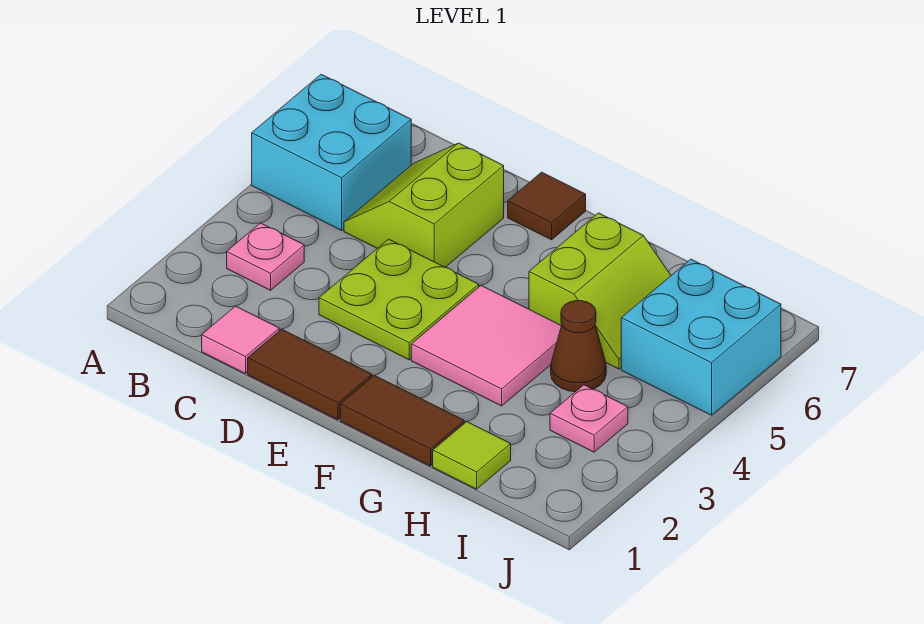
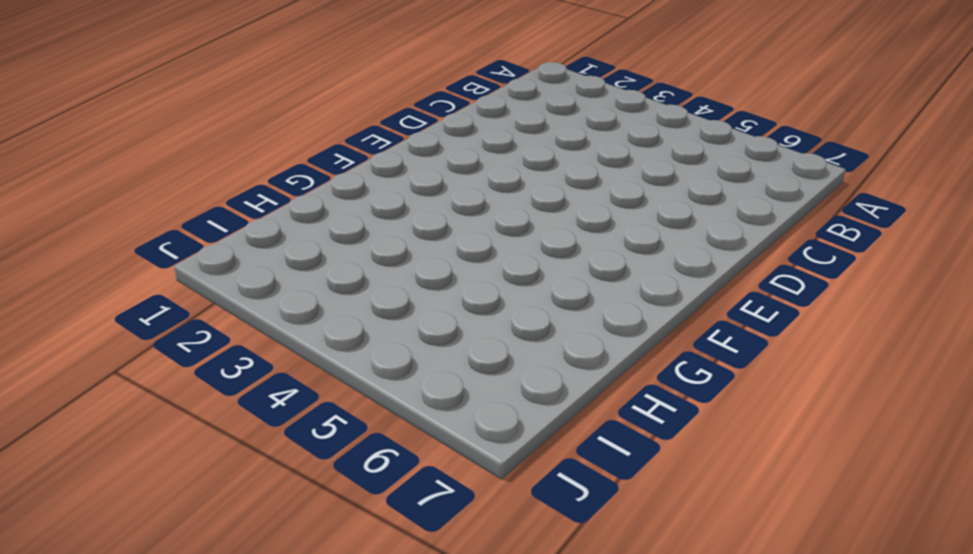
none -> cyan brick A5:B6 level 1
none -> pink plate B3 level 1
none -> pink tile C1 level 1

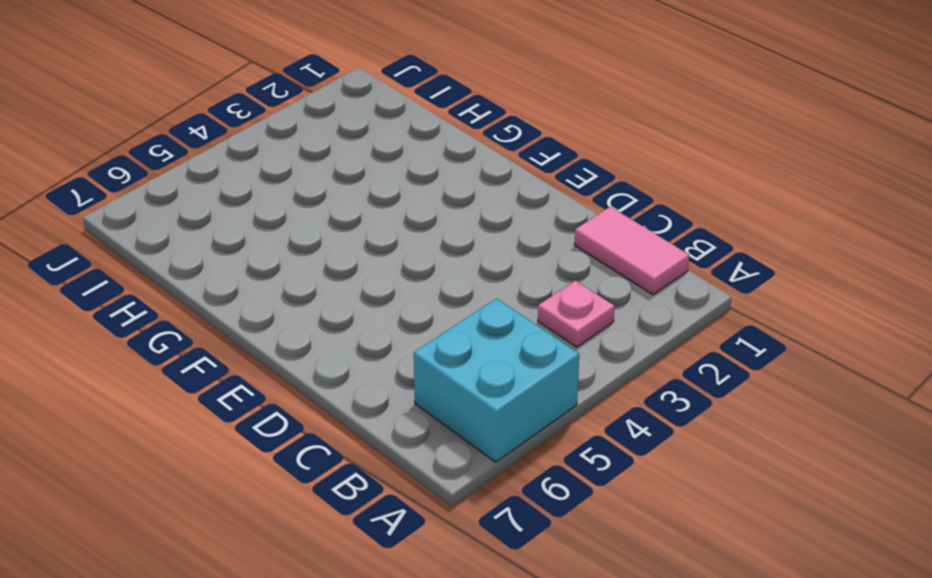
pink tile B1:C1 level 1 -> pink tile C1 level 1
none -> lime slope C5:D6 level 1 top D
none -> brown tile D1:E1 level 1
none -> lime plate D3:E4 level 1

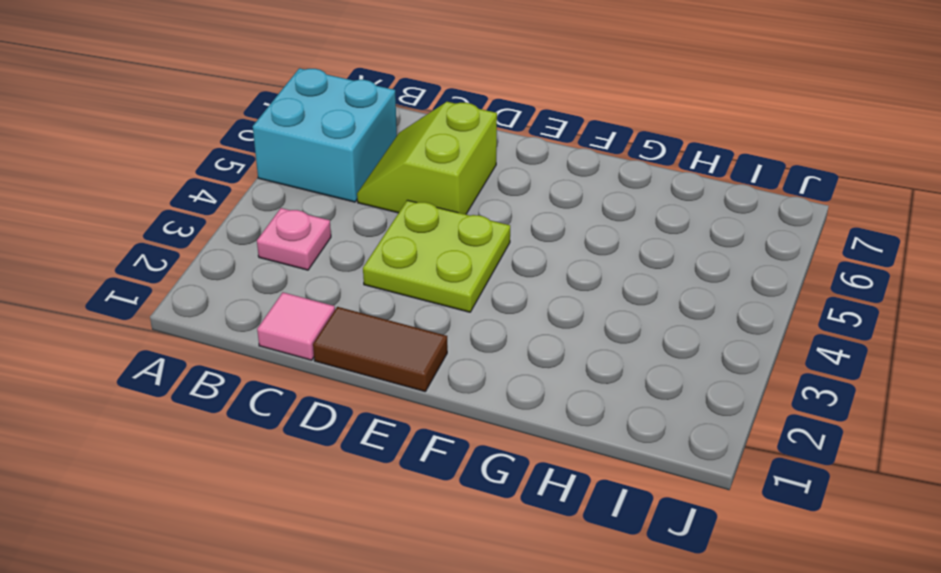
none -> brown tile E7 level 1
none -> brown tile F1:G1 level 1
none -> pink tile F3:G4 level 1

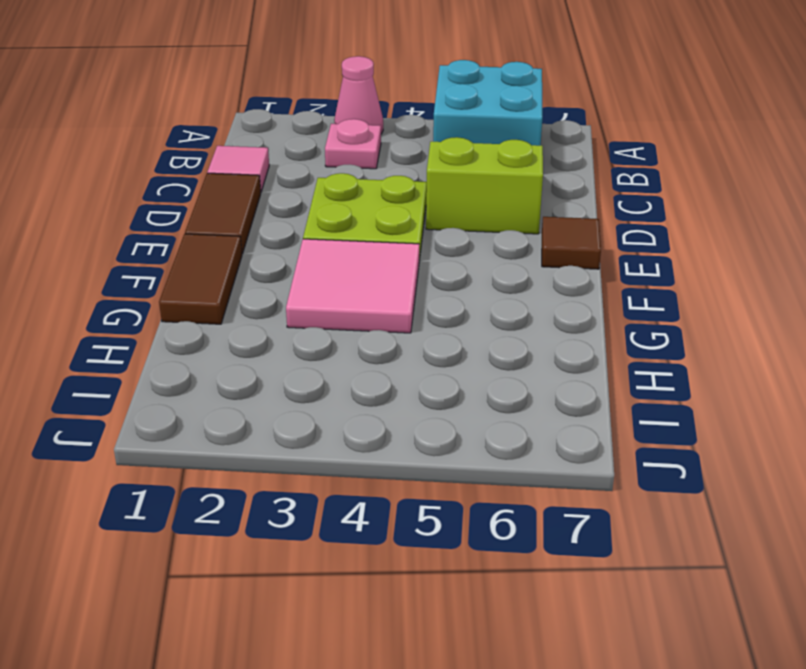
pink cone A3 level 1 -> none
none -> lime slope G5:H6 level 1 top G
none -> lime tile H1 level 1
none -> brown cone H4 level 1

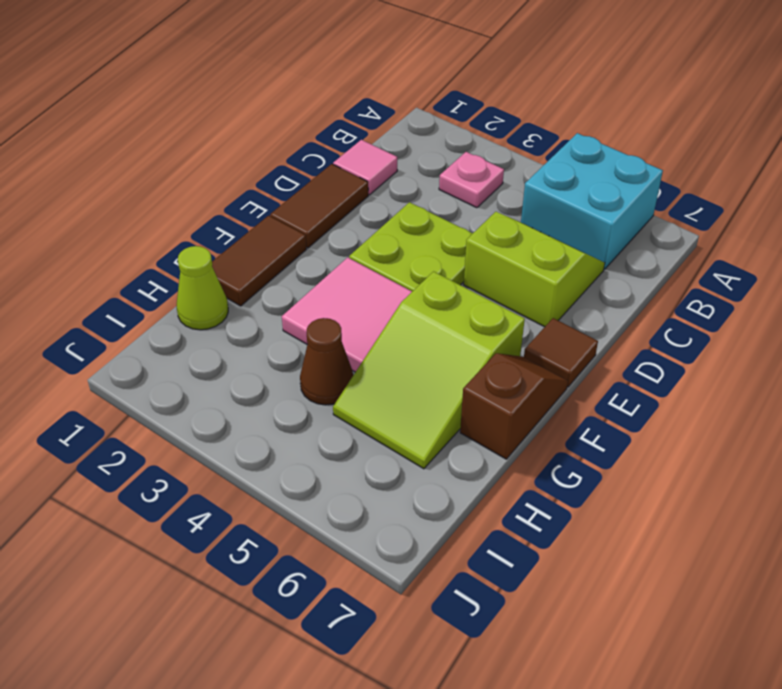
lime slope F5:H6 level 1 top F -> lime slope G5:H6 level 1 top G
brown slope F7:G7 level 1 top G -> none
lime cone H1 level 1 -> lime tile H1 level 1
none -> pink plate I3 level 1
none -> cyan brick I5:J6 level 1

